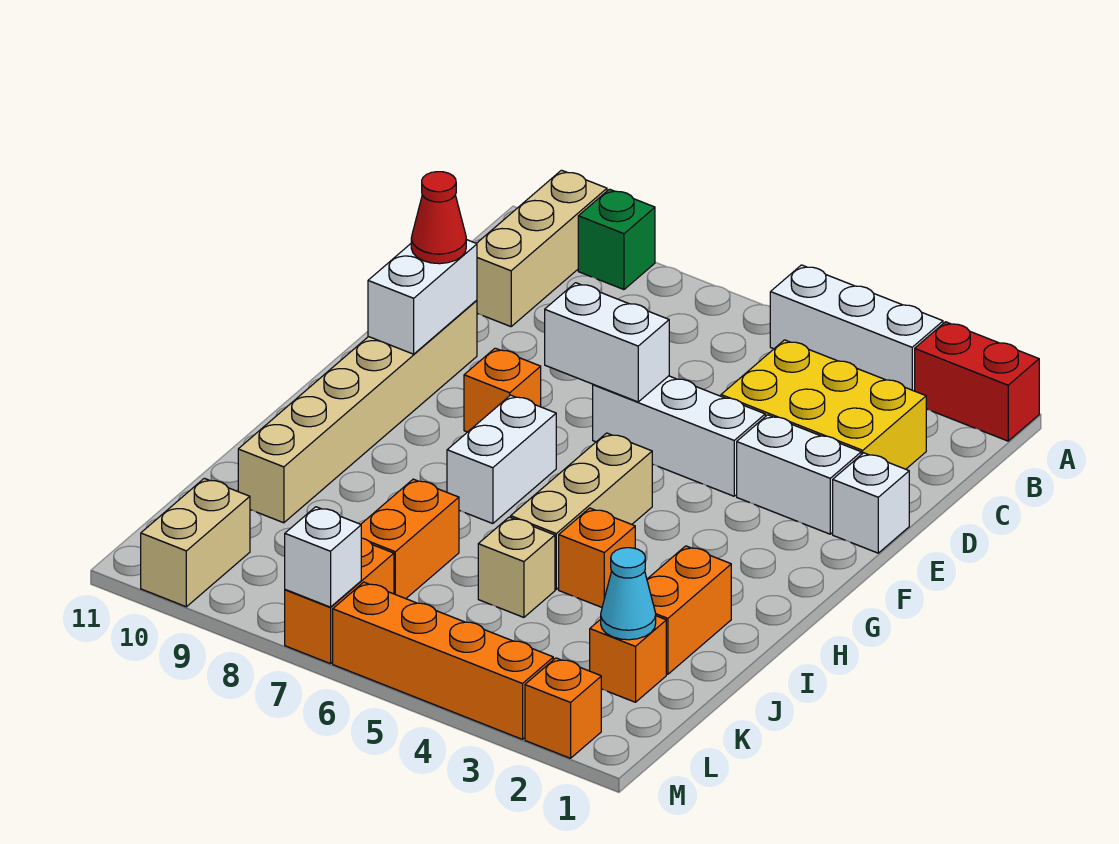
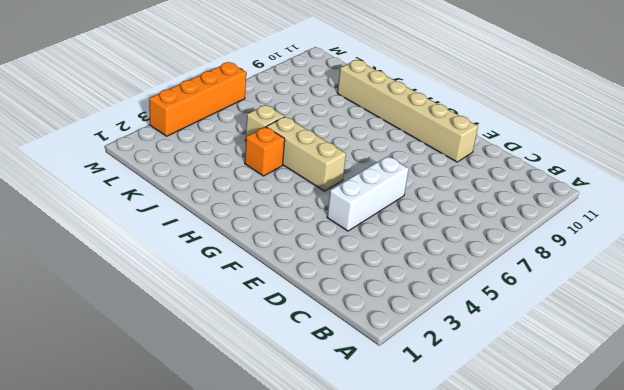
none -> red brick A1:A2 level 1
none -> white brick A3:A5 level 1
none -> green brick A9 level 1

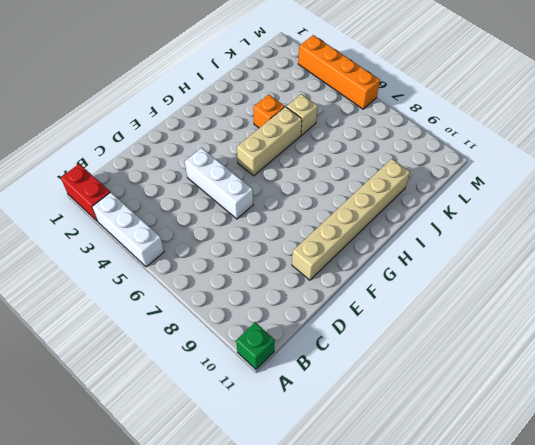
green brick A11 level 1 -> green brick A9 level 1
none -> tan brick A10:C10 level 1
none -> yellow brick C2:D4 level 1
none -> white brick E1 level 1

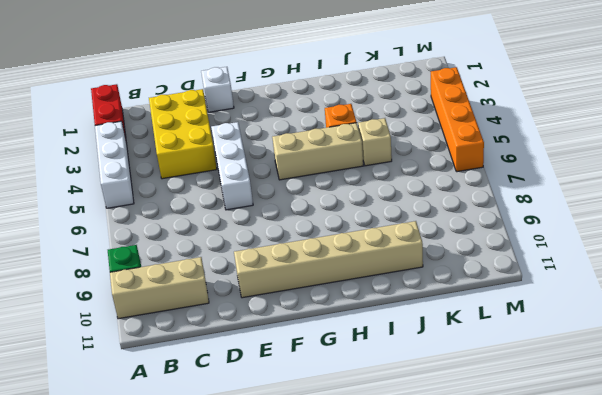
none -> white brick E2:E3 level 1
none -> orange brick F8 level 1
none -> white brick G7:H7 level 1

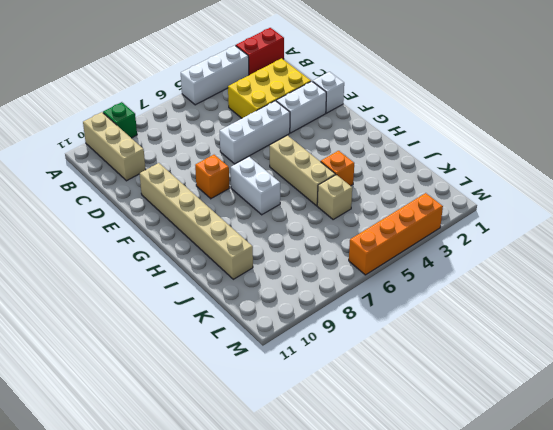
none -> orange brick I2:J2 level 1
none -> orange brick J7:K7 level 1
none -> orange brick K2 level 1

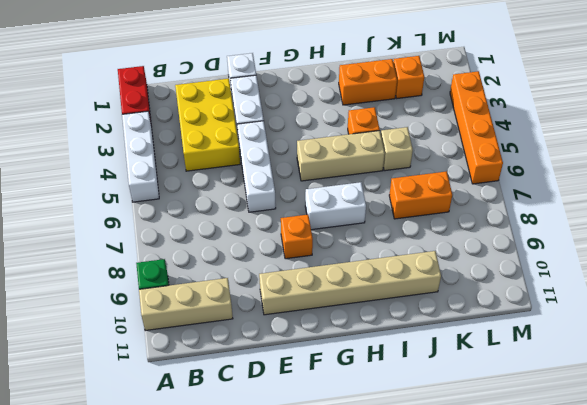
none -> orange brick L7:M7 level 1
none -> tan brick L10:M10 level 1
none -> orange brick M2 level 1

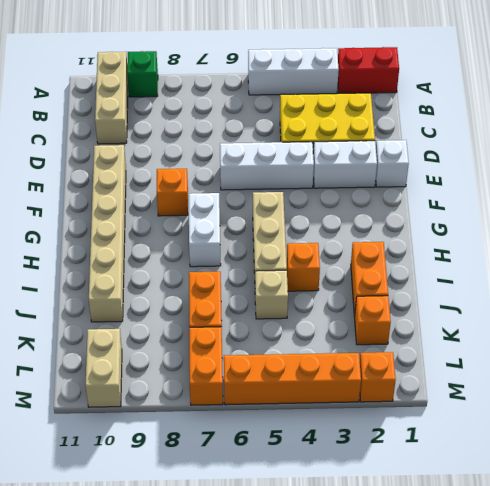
none -> white brick E6:E7 level 2
none -> white brick E10:F10 level 2
none -> cyan cone K2 level 2

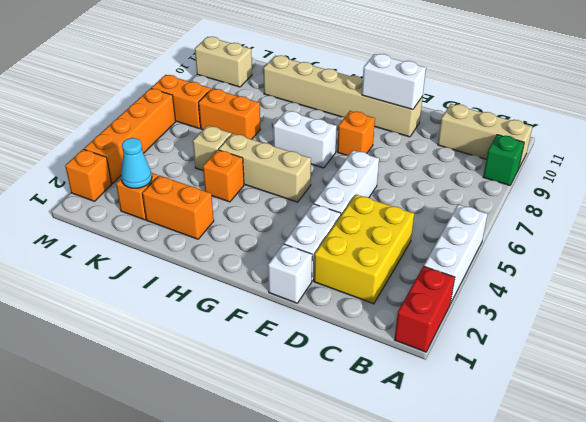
none -> white brick E6:E7 level 2
none -> white brick M7 level 2
none -> red cone E10 level 3

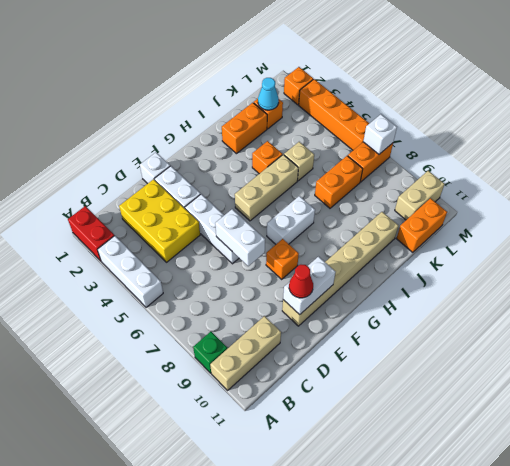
orange brick K11:L11 level 1 -> none

